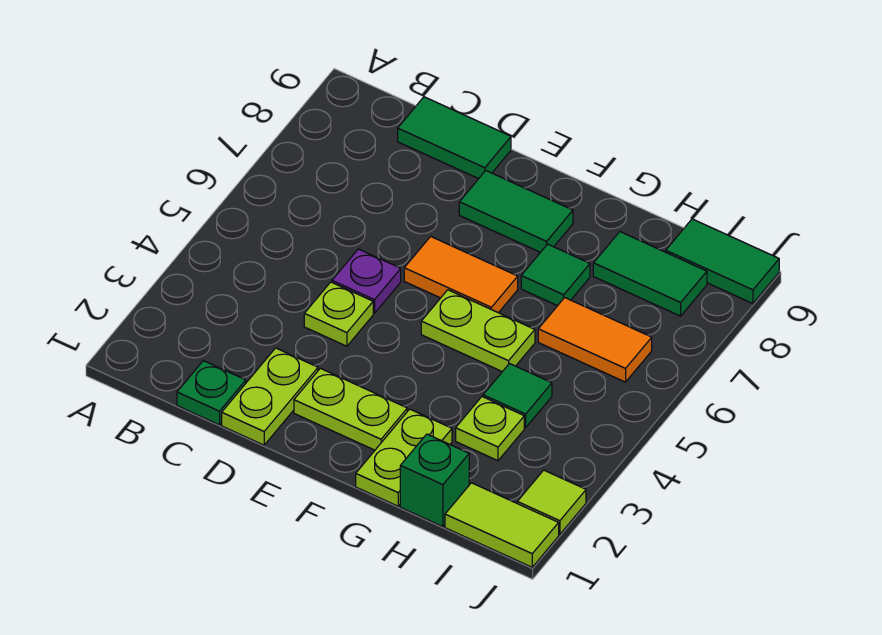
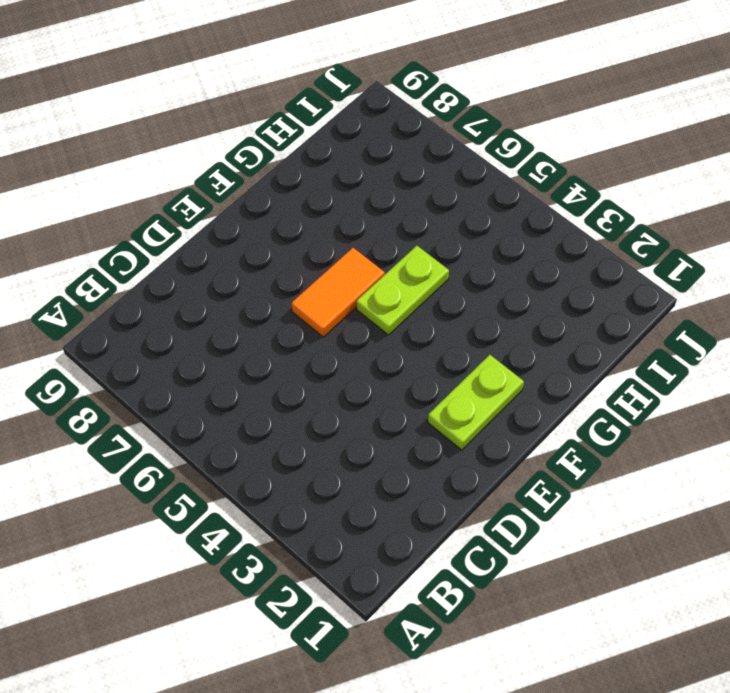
none -> green plate C1 level 1
none -> green tile C9:D9 level 1
none -> lime plate D1:D2 level 1

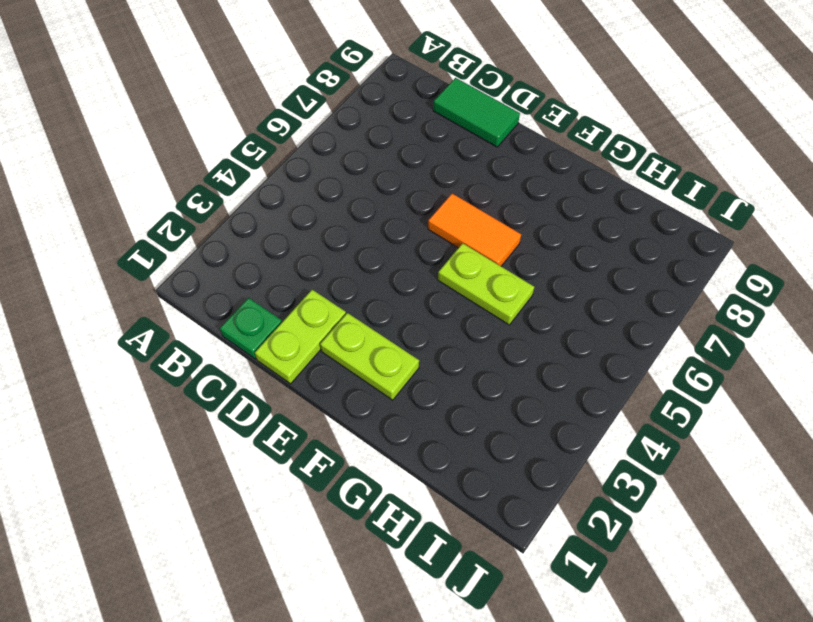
none -> lime plate D4 level 1
none -> purple plate D5 level 1
none -> green tile E8:F8 level 1

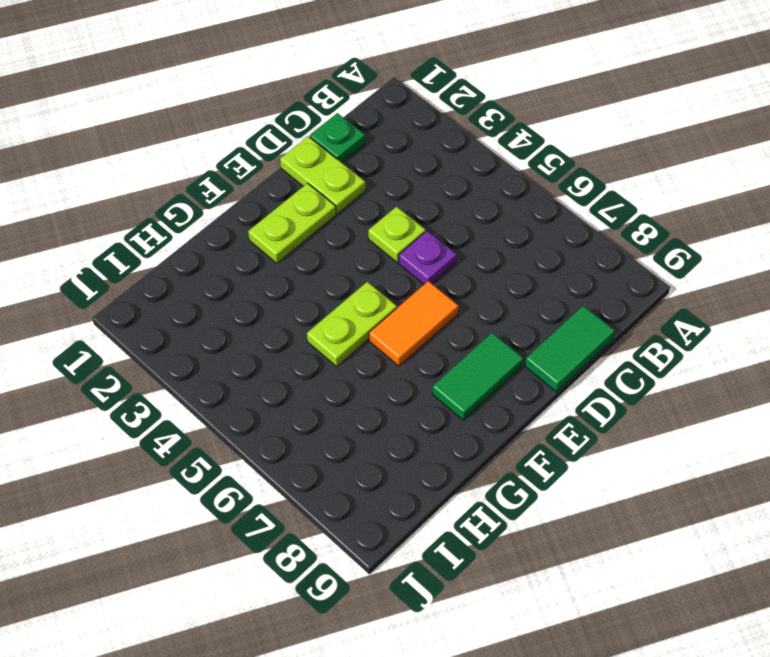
none -> lime plate G1:G2 level 1
none -> green tile G7 level 1
none -> green brick H1 level 1

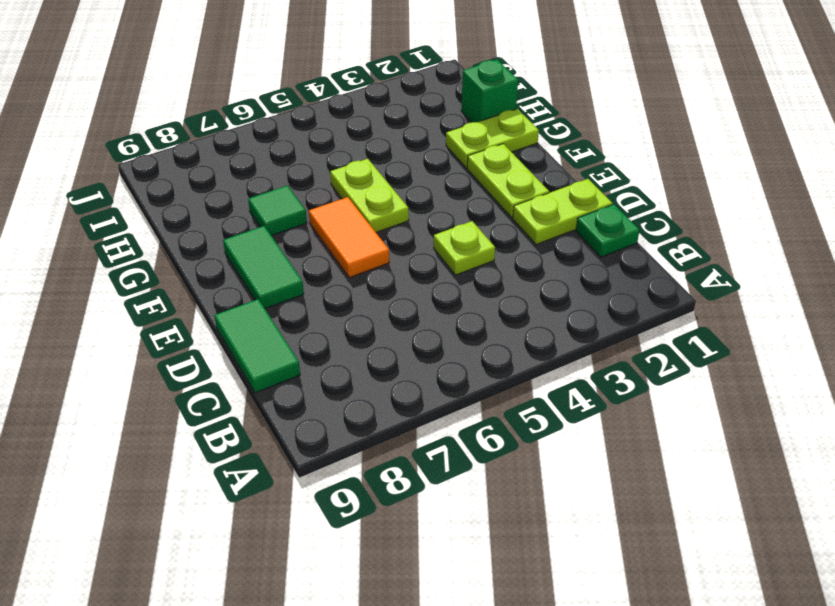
none -> purple plate D5 level 1
none -> lime plate H3 level 1
none -> green tile H4 level 1

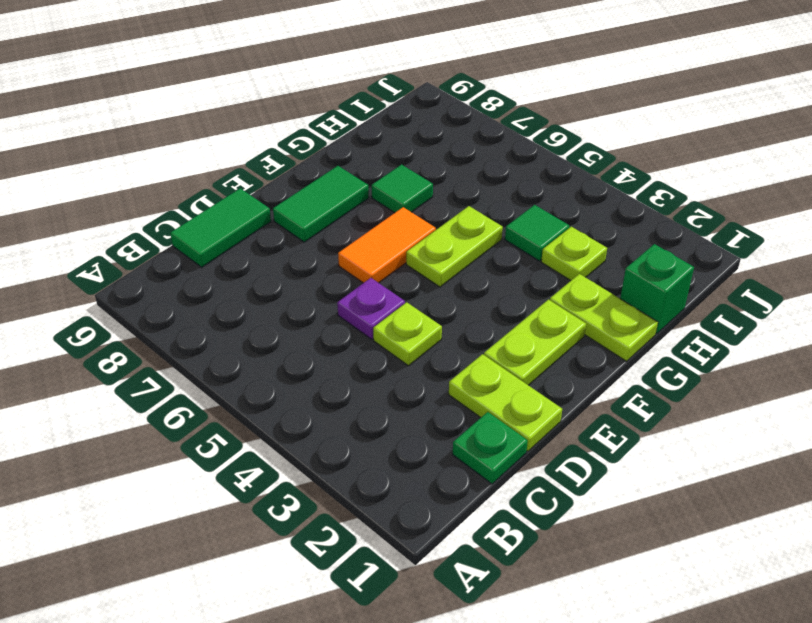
none -> orange tile H6:I6 level 1
none -> green tile H8:I8 level 1
none -> lime tile I1:J1 level 1

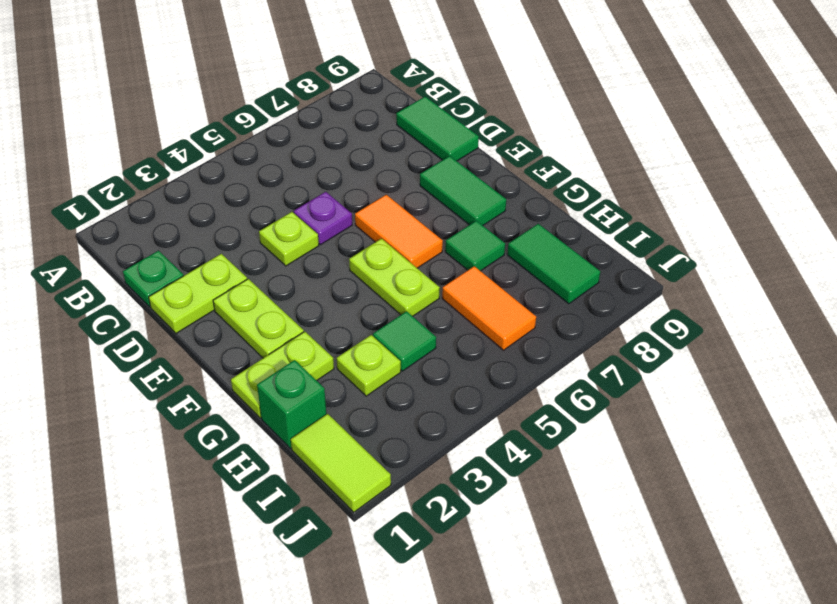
none -> green tile I9:J9 level 1
none -> lime tile J2 level 1

